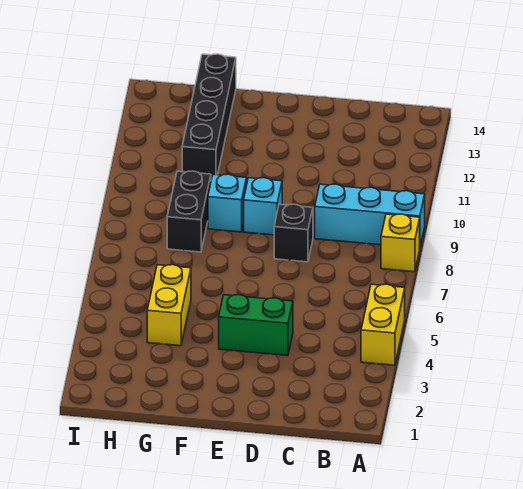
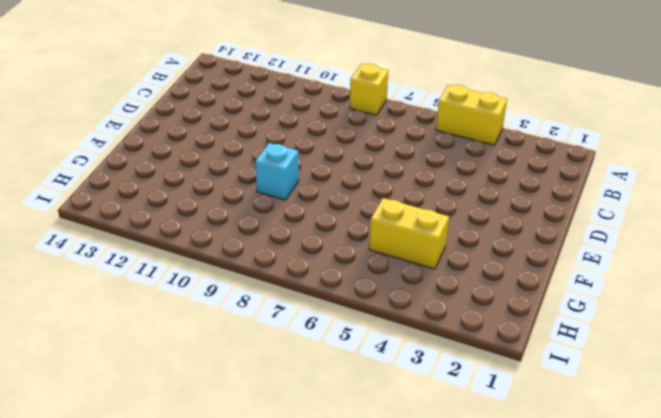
none -> cyan brick A9:C9 level 1
none -> green brick D4:E4 level 1

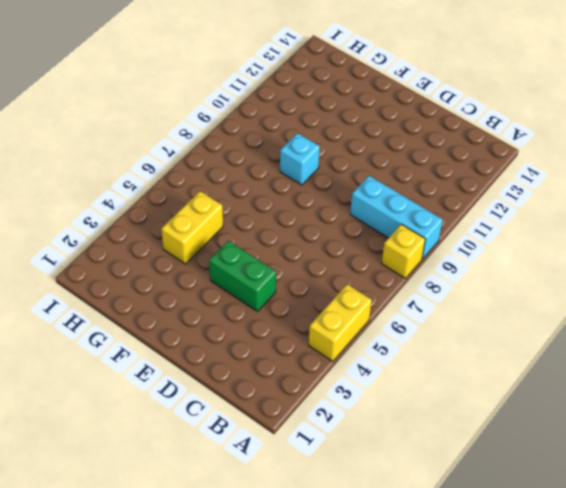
none -> black brick D8 level 1
none -> cyan brick E9 level 1

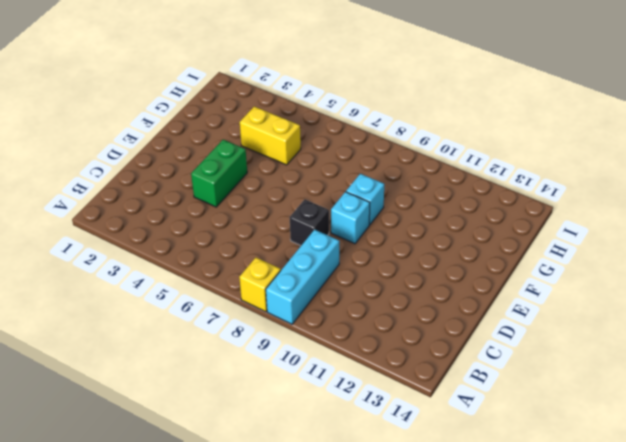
none -> yellow brick A4:A5 level 1
none -> black brick G8:G9 level 1

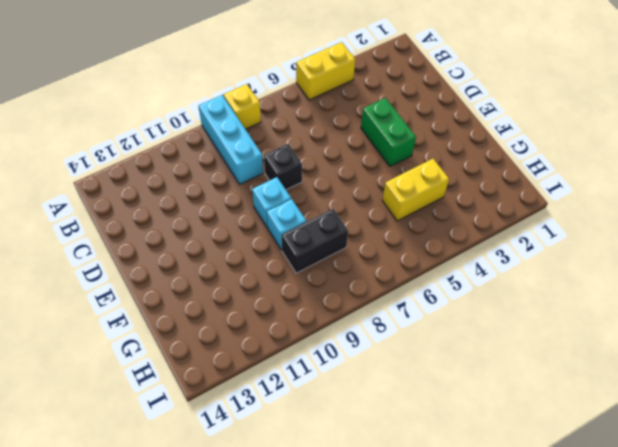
none -> black brick G11:G14 level 1

